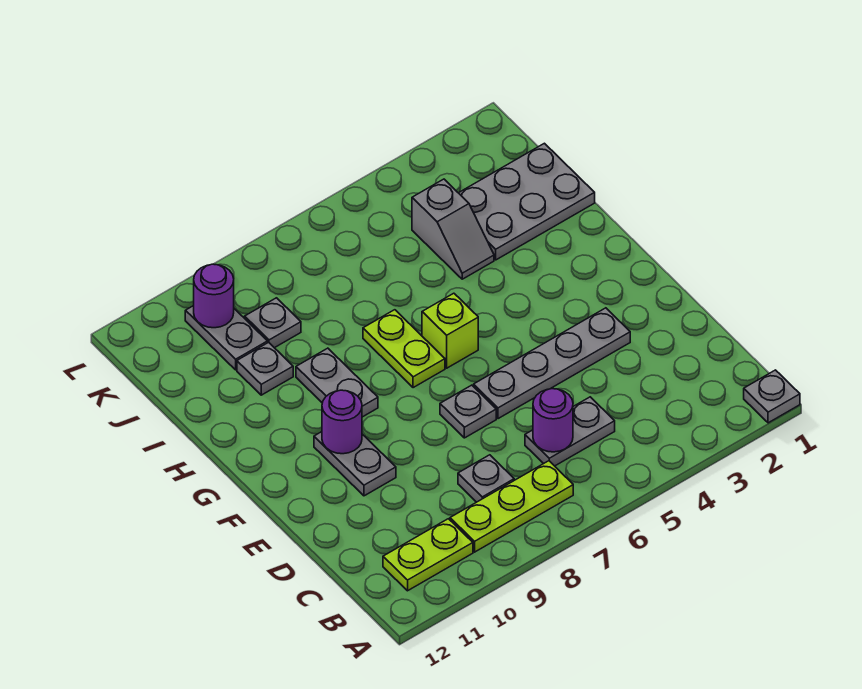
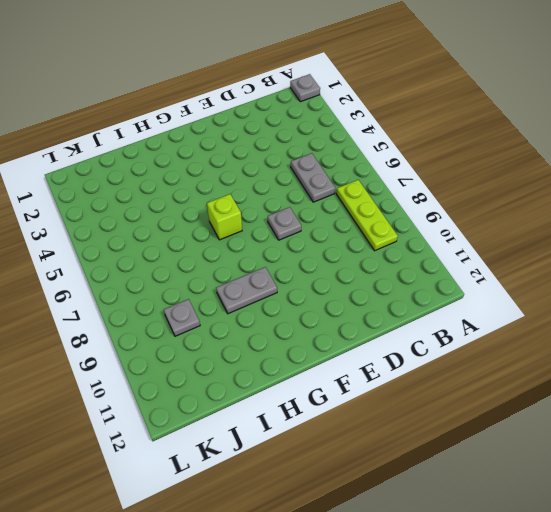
none -> lime plate B10:B11 level 1
none -> grey plate C8 level 1
none -> grey plate E3:E6 level 1

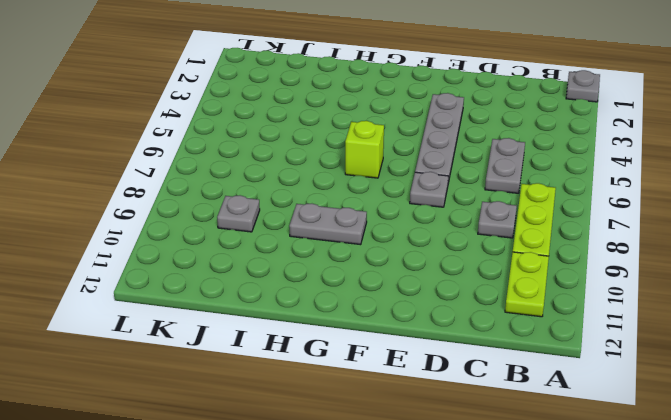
none -> grey plate E10:F10 level 1
none -> lime plate G7:H7 level 1
none -> grey plate I1:J3 level 1

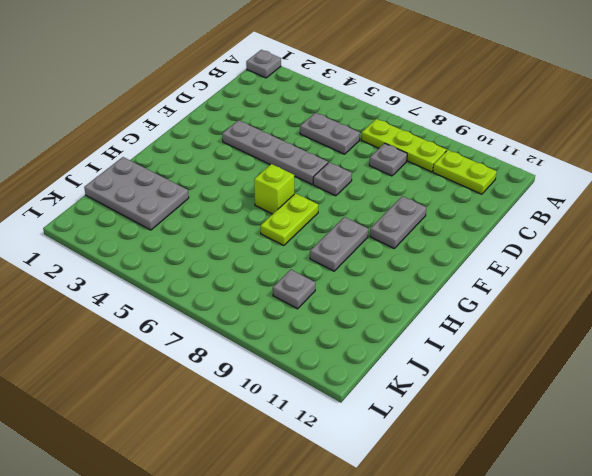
none -> grey slope I4:J4 level 1 top J
none -> grey plate I10 level 1
none -> grey plate J10:K10 level 1

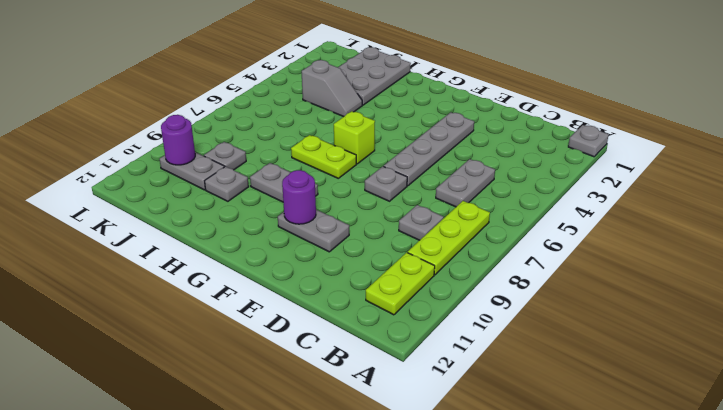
none -> purple round brick C6 level 2

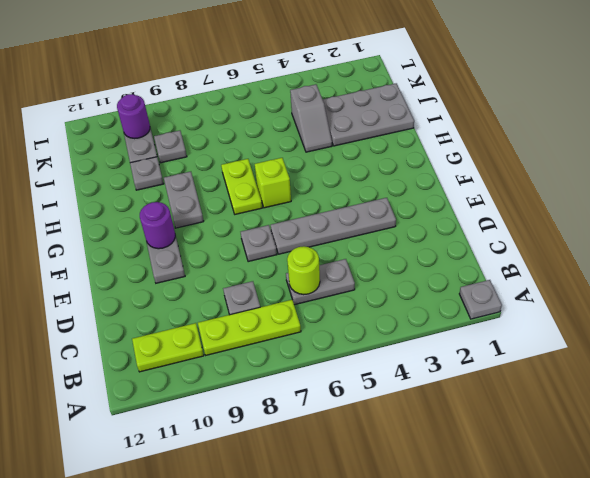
lime round brick C6 level 2 -> purple round brick C6 level 2

